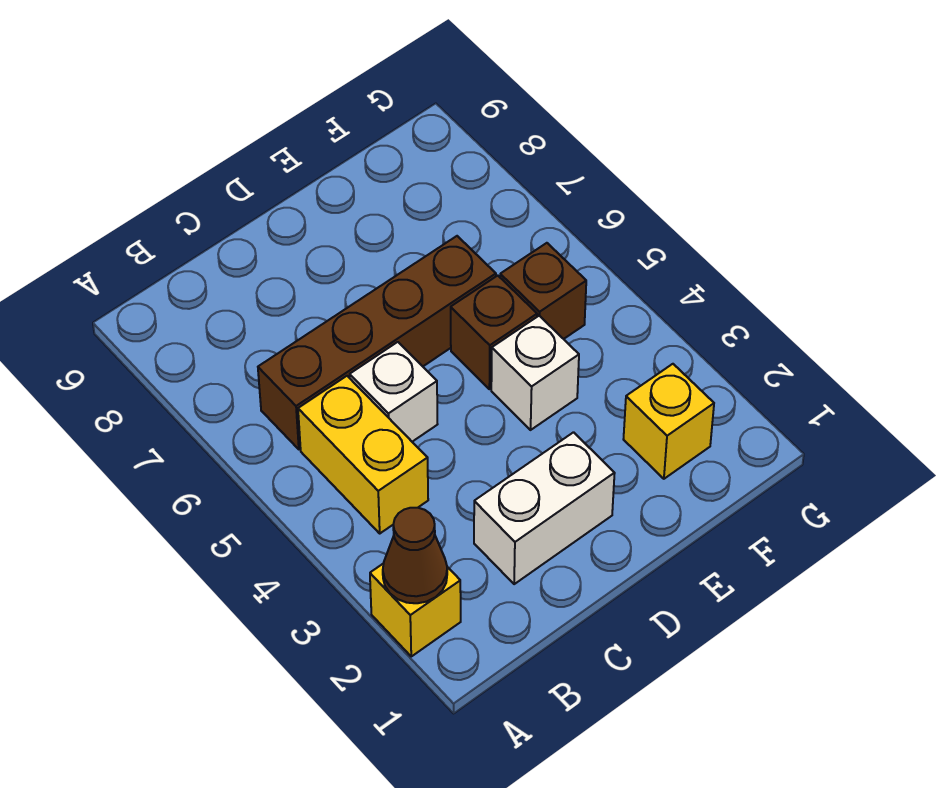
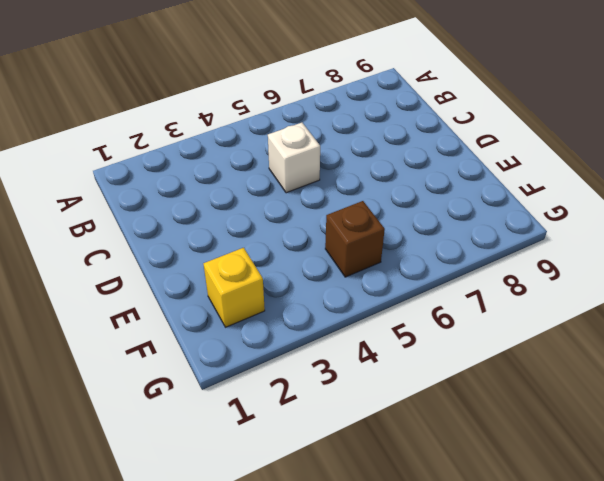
none -> yellow brick A2 level 1
none -> yellow brick B4:B5 level 1

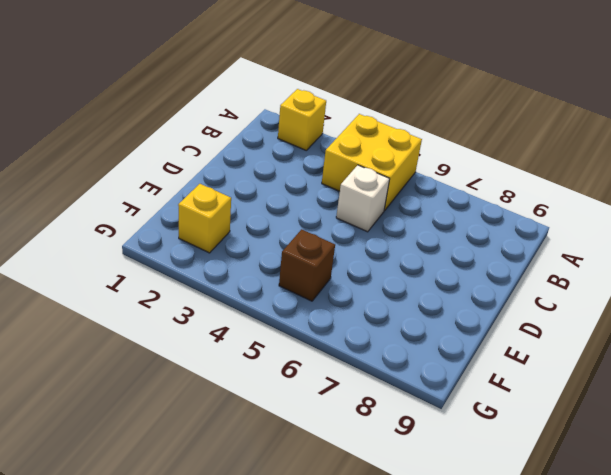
yellow brick A4:B5 level 1 -> yellow brick B4:B5 level 1
none -> brown brick B6:E6 level 1
none -> white brick C2:D2 level 1

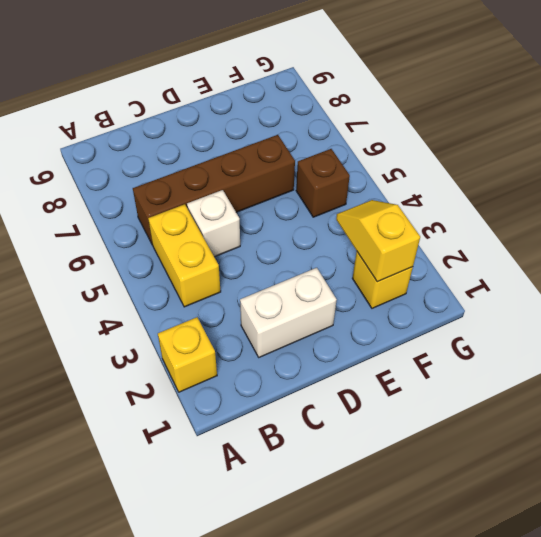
yellow slope F2:F3 level 2 top 2 -> none
none -> white brick E4 level 1
none -> brown brick E5 level 1

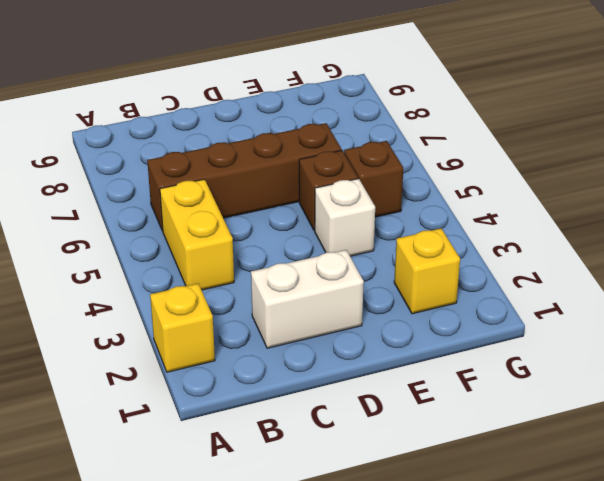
none -> white brick C5 level 1
none -> brown cone A2 level 2

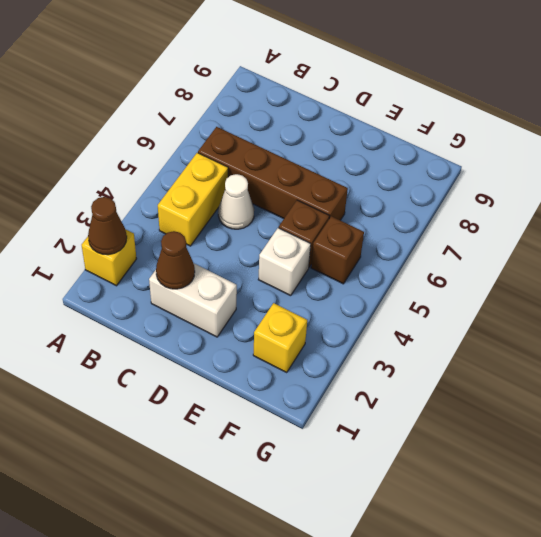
brown cone C2 level 2 -> none
white cone C5 level 1 -> white brick C5 level 1

